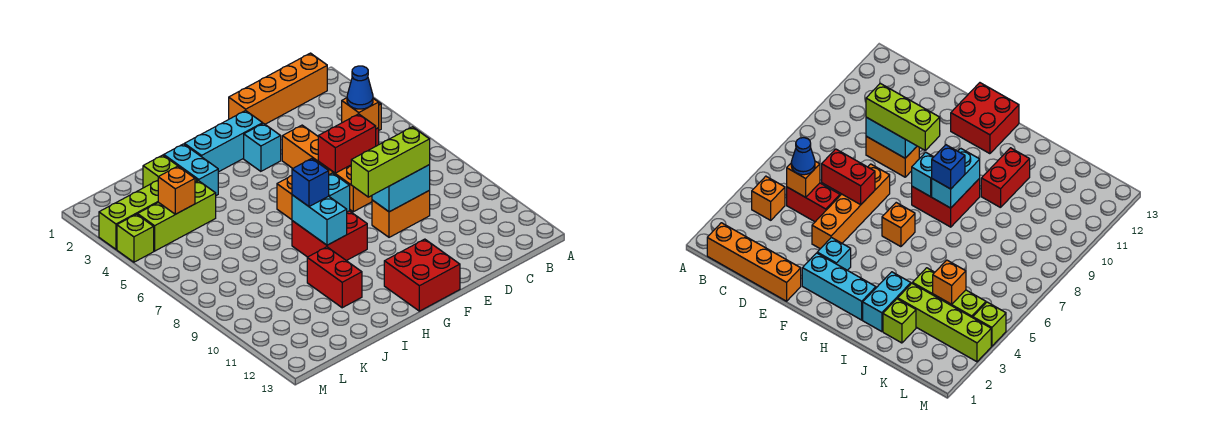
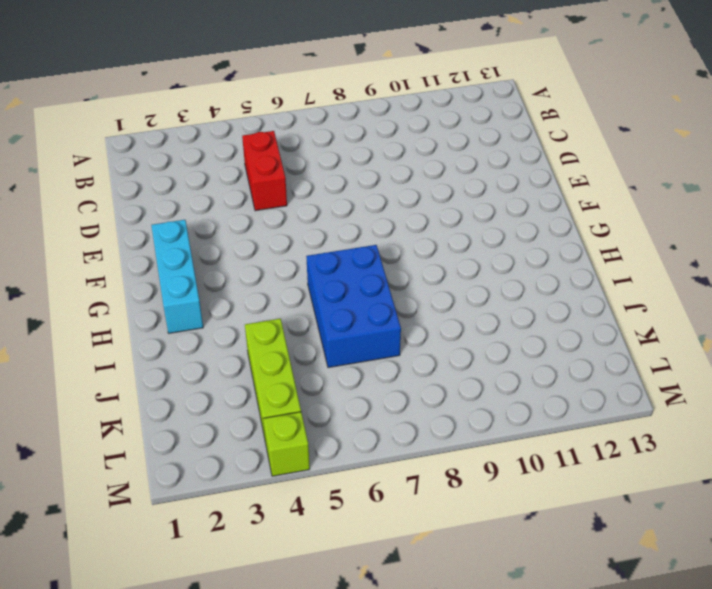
blue brick H6:J7 level 1 -> none
none -> orange brick B1:E1 level 1
none -> orange brick B4 level 1
none -> orange brick D9:E9 level 1

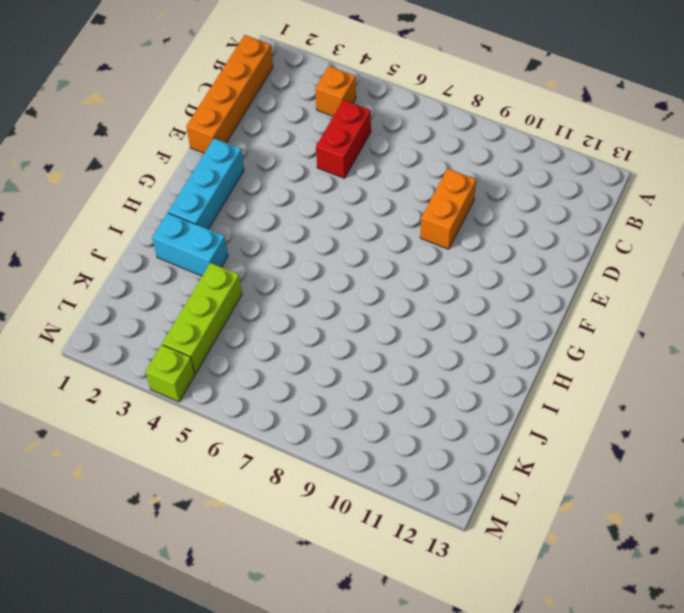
none -> orange brick E4:E7 level 1
none -> cyan brick F3 level 1
none -> red brick F12:G13 level 1

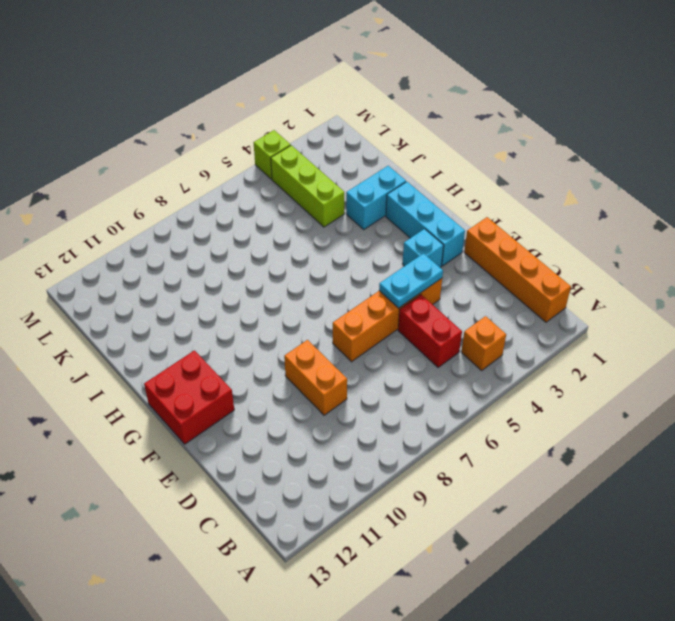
cyan plate E4:E5 level 2 -> none
none -> orange brick G6 level 1
none -> red brick G8:H9 level 1
none -> red brick I10:I11 level 1

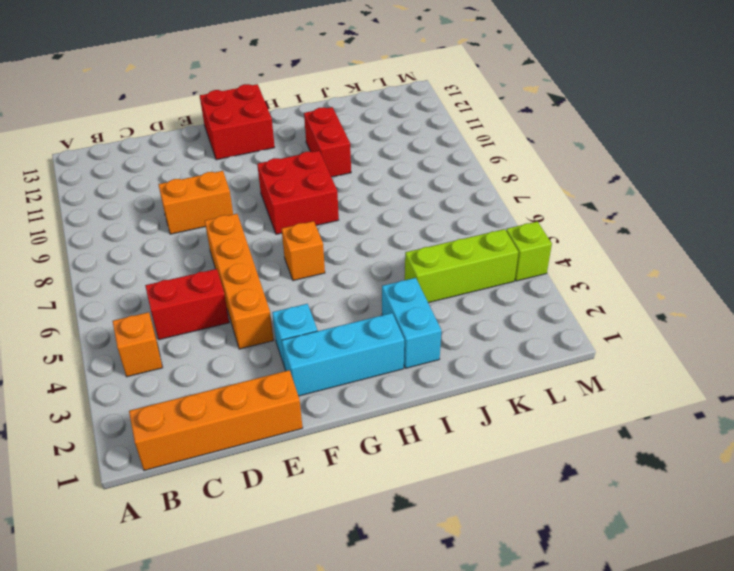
none -> lime brick J2 level 1
none -> lime brick J3:M3 level 1
none -> orange brick C5 level 2

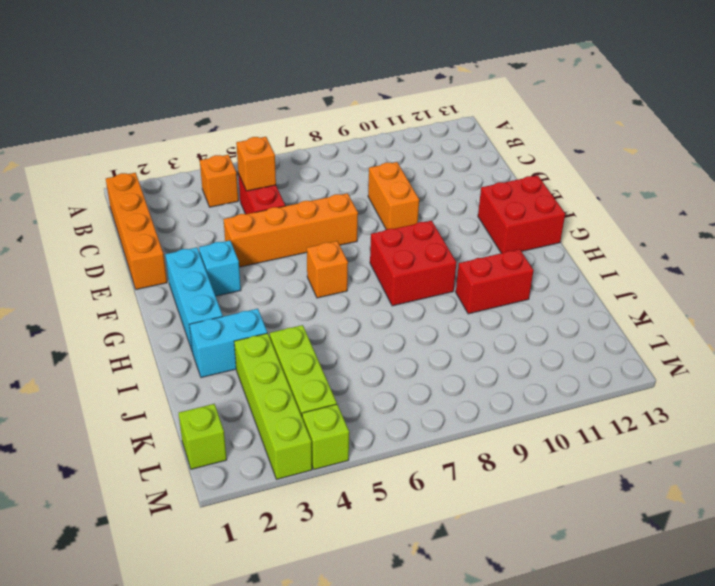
lime brick L1 level 1 -> lime brick J2 level 1
none -> red brick D6:E6 level 2
none -> cyan brick D9:E9 level 2
none -> cyan brick G8 level 2

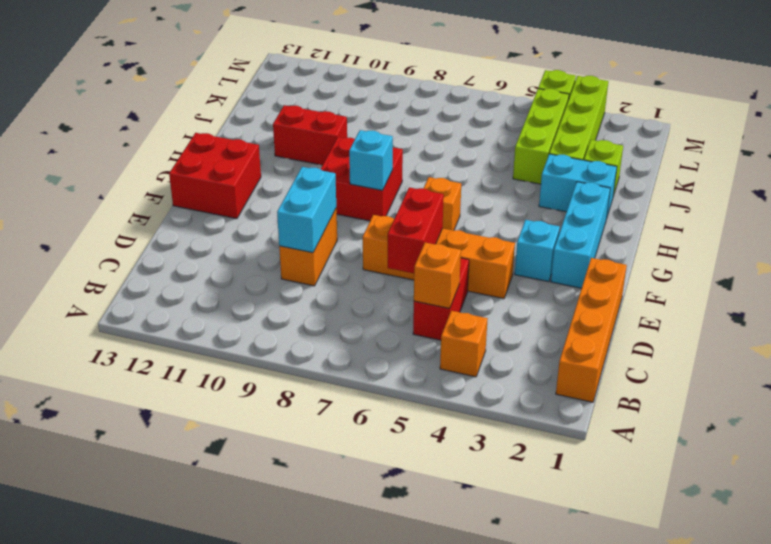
none -> cyan brick H8:H9 level 2
none -> orange brick K4 level 2
none -> blue cone C5 level 3

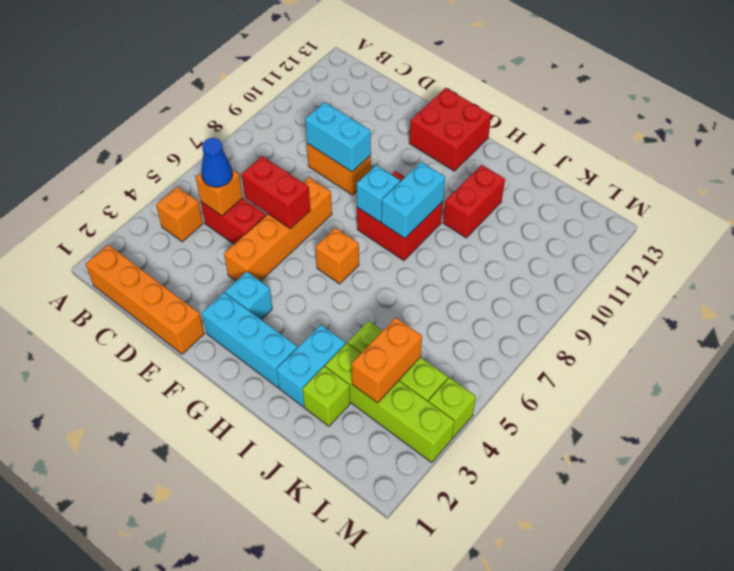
orange brick K3:K4 level 2 -> orange brick K4 level 2
none -> lime brick D9:F9 level 3
none -> blue brick H8 level 3

